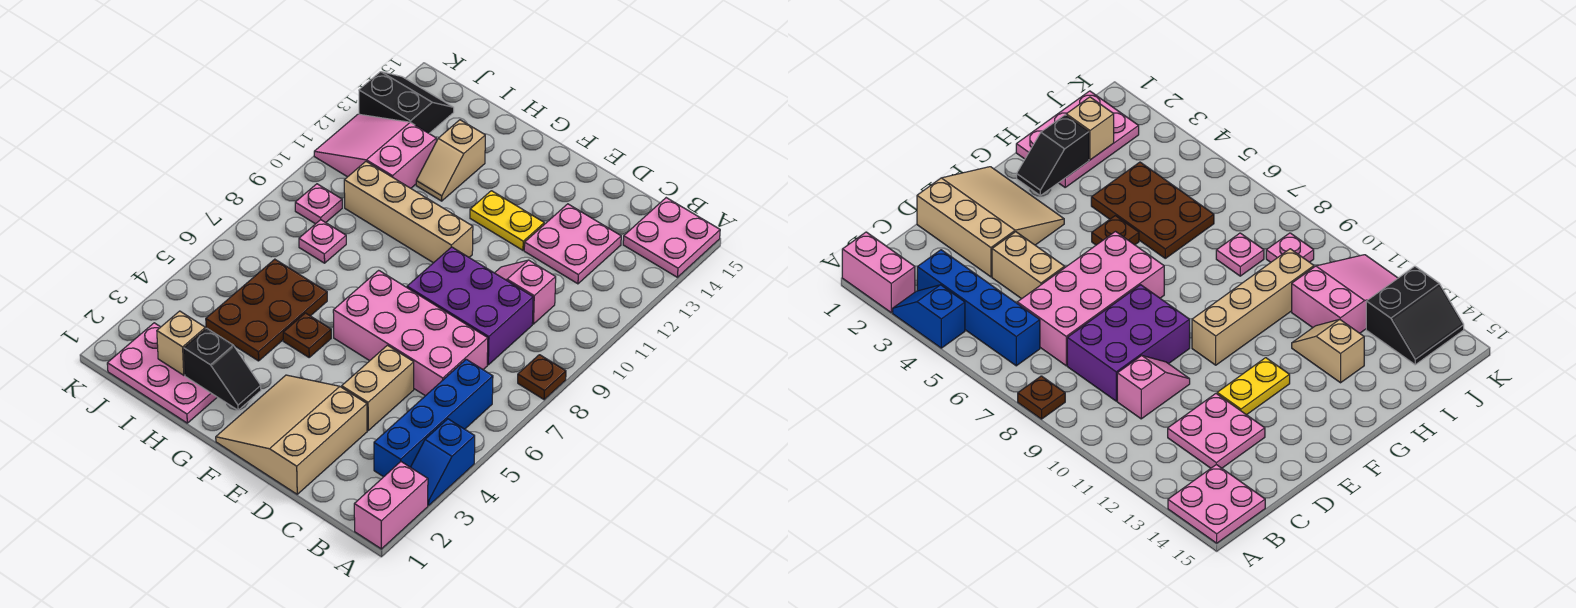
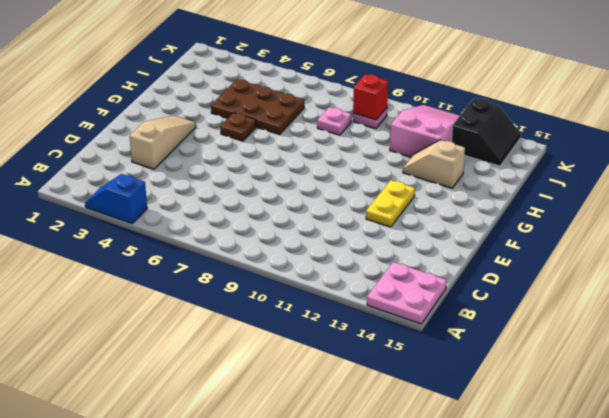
tan slope D3:F3 level 1 top D -> tan slope D1:F3 level 1 top D
red brick J9 level 2 -> none
none -> pink brick A1:A2 level 1
none -> brown plate A8 level 1
none -> blue brick B3:B6 level 1

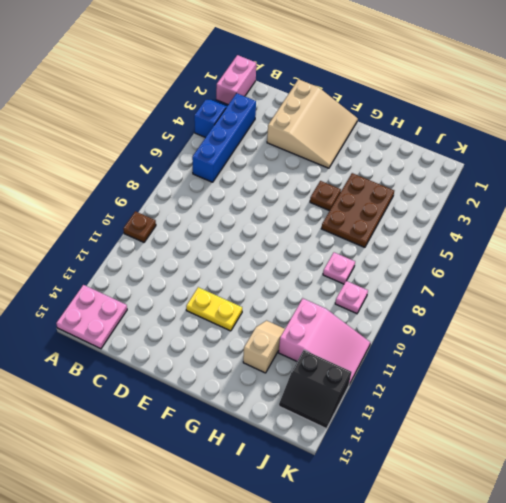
brown plate A10 level 1 -> brown plate A8 level 1
none -> pink brick C6:F7 level 1
none -> purple brick C8:E9 level 1
none -> pink slope C10:D10 level 1 top C

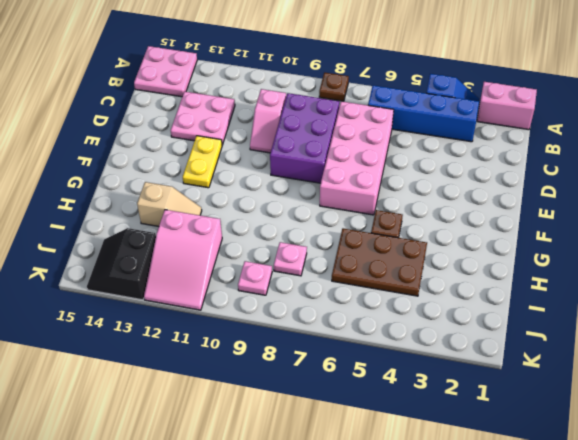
none -> tan slope D1:F3 level 1 top D
none -> tan brick D4:D5 level 1
none -> tan brick F10:I10 level 1

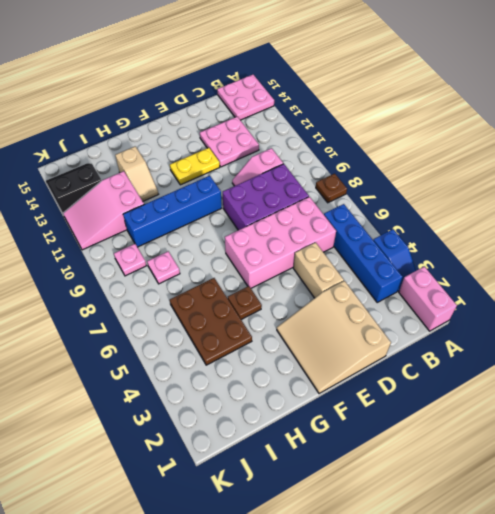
blue brick F10:I10 level 1 -> tan brick F10:I10 level 1
none -> pink plate H1:J2 level 1
none -> black slope G2:H2 level 2 top H
none -> tan brick I2 level 2

